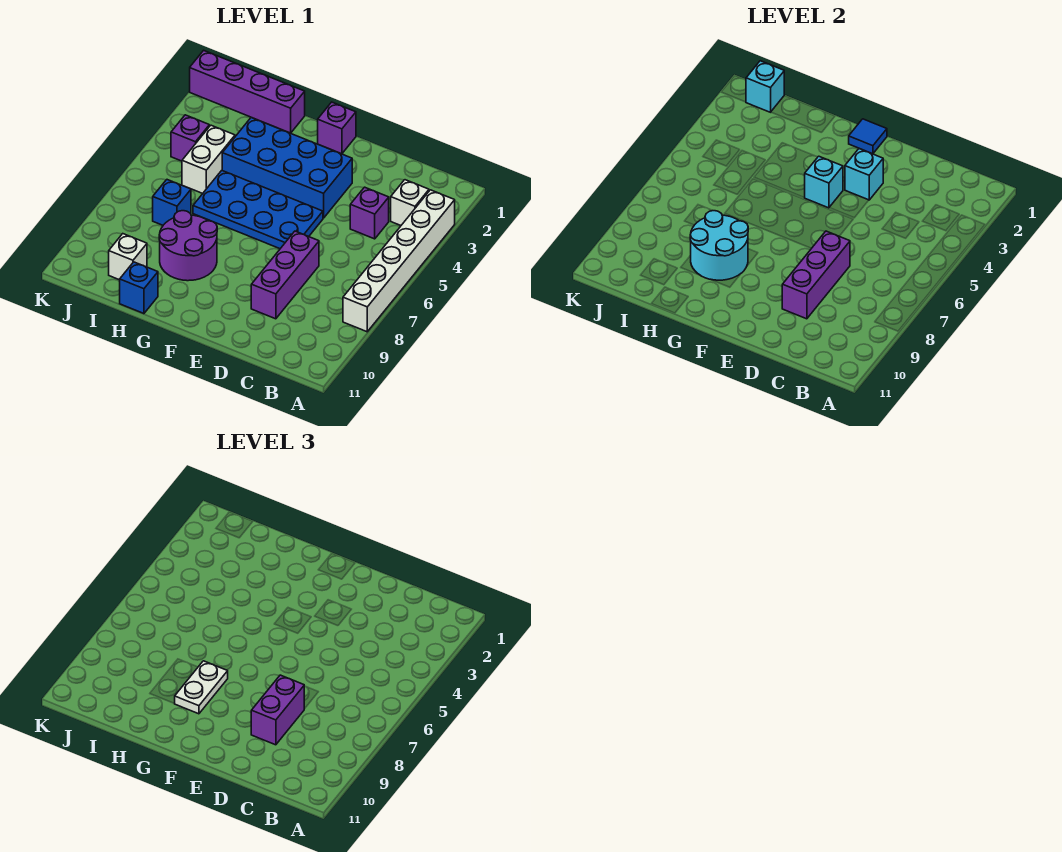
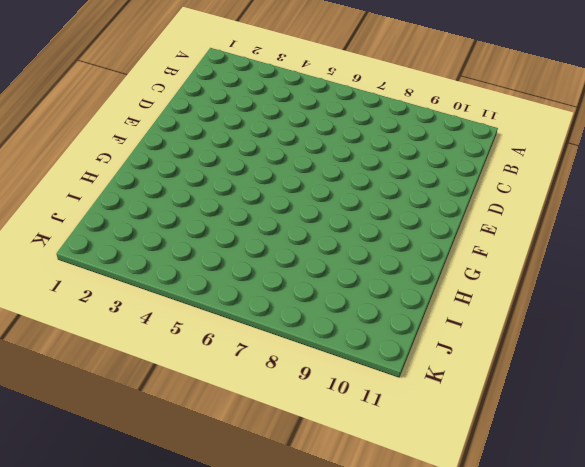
none -> white brick A3:A8 level 1
none -> white brick B3 level 1
none -> purple brick C4 level 1

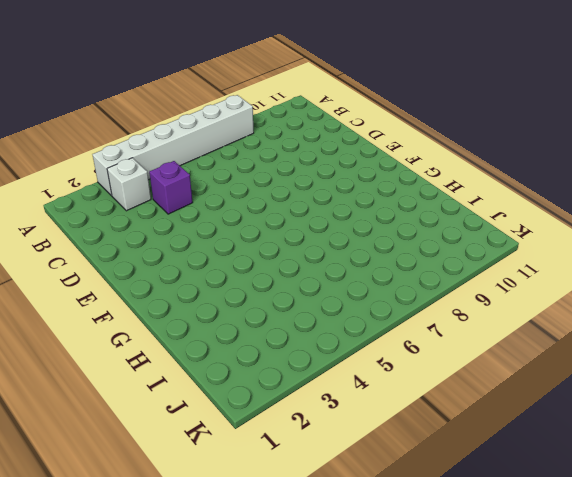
none -> purple brick D7:D9 level 1
none -> blue brick E3:H4 level 1
none -> blue plate E5:H6 level 1

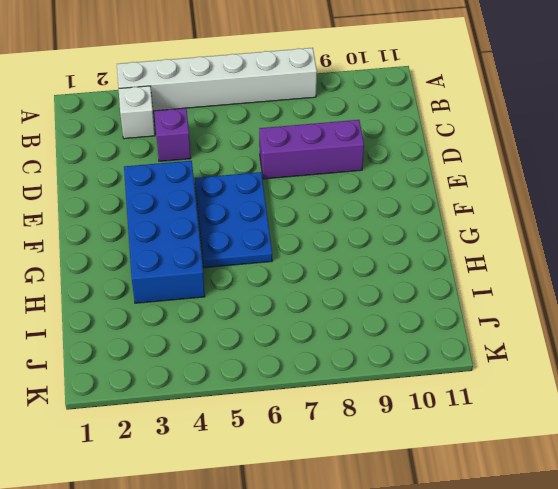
blue plate E5:G6 level 1 -> blue plate E5:H6 level 1
none -> purple brick F1 level 1
none -> purple round brick G8:H9 level 1
none -> purple brick H1:K1 level 1

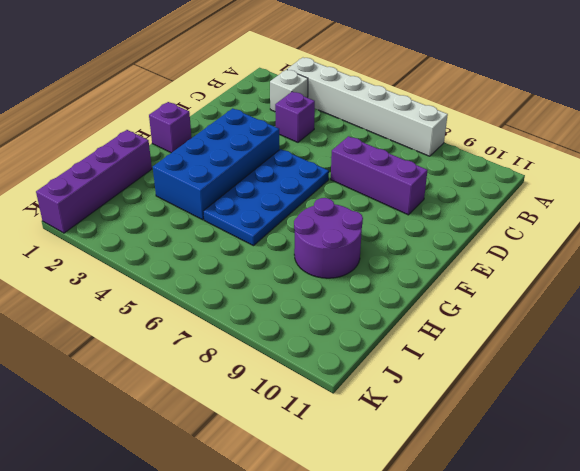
none -> blue brick H11 level 1
none -> white brick I4:I5 level 1
none -> blue brick I7 level 1

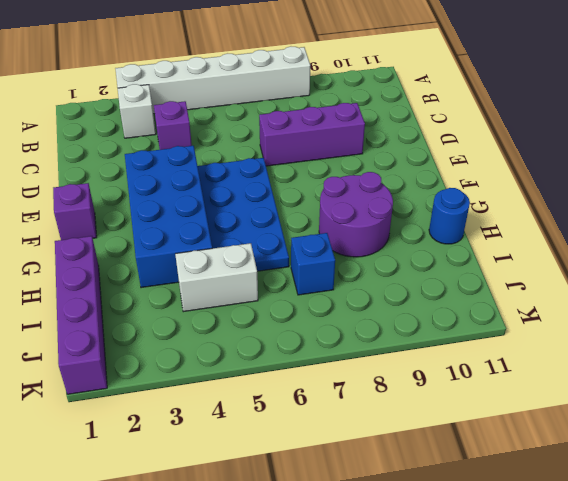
blue round brick H11 level 1 -> blue brick H11 level 1
none -> white brick I10 level 1
none -> purple brick J4 level 1
none -> purple brick D7:D9 level 2

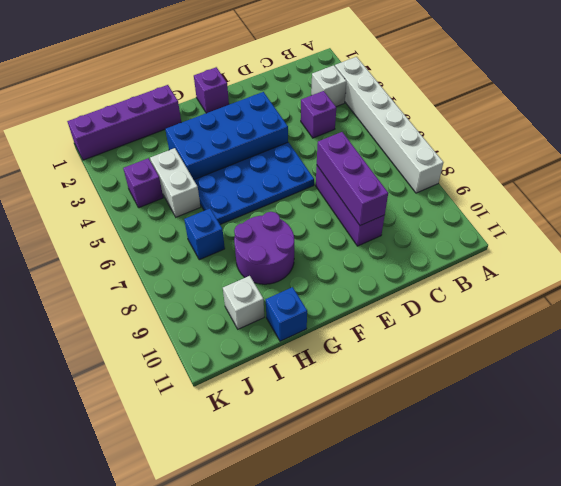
none -> cyan brick E3 level 2
none -> blue tile F1 level 2
none -> cyan brick F4 level 2

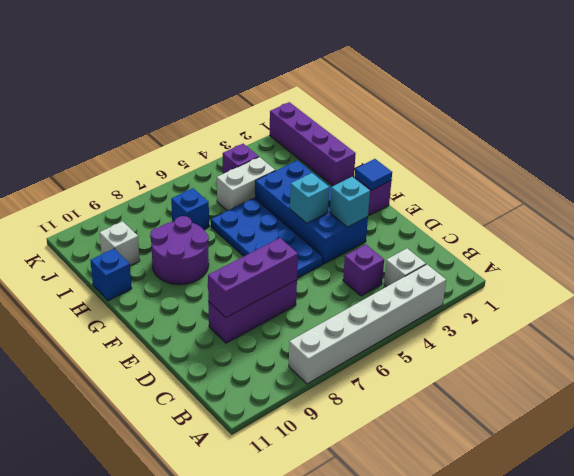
none -> cyan round brick G8:H9 level 2
none -> cyan brick J1 level 2
none -> purple brick D8:D9 level 3

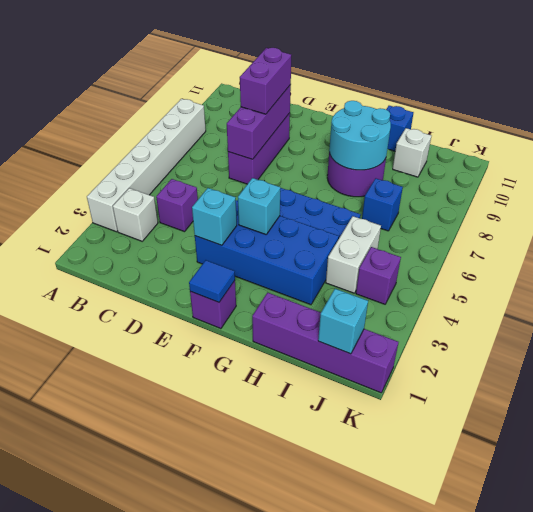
none -> white plate G8:G9 level 3

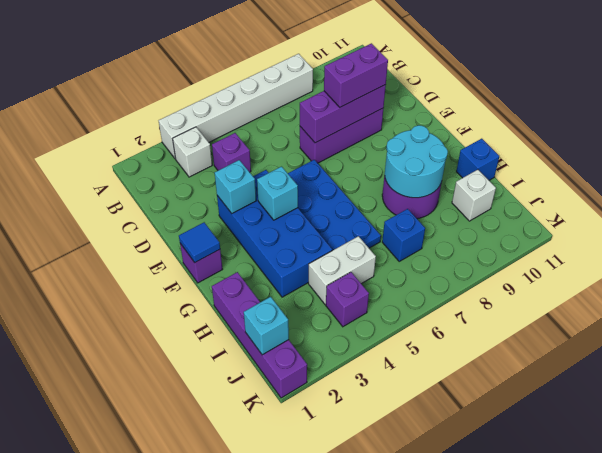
none -> white plate G8:G9 level 3

